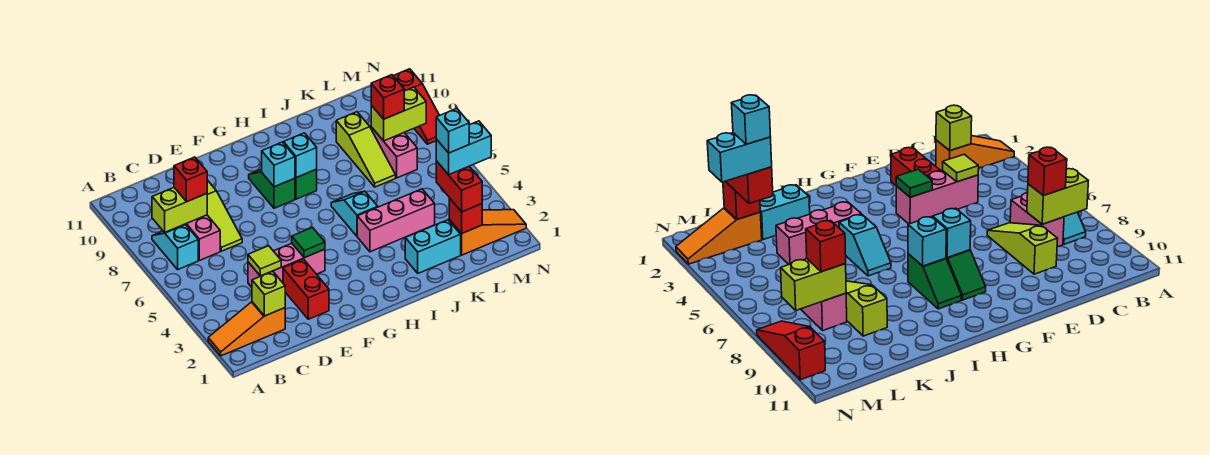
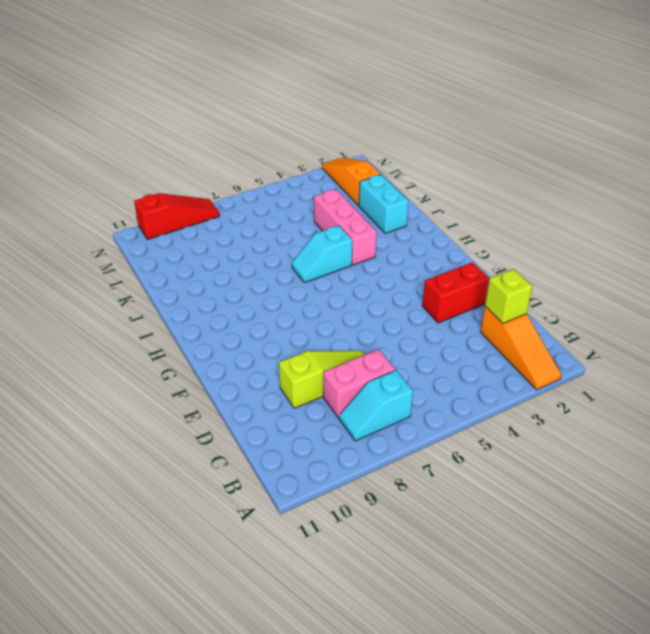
none -> pink brick D4:F4 level 1
none -> green slope G8:G9 level 1 top 8
none -> green slope H8:H9 level 1 top 8

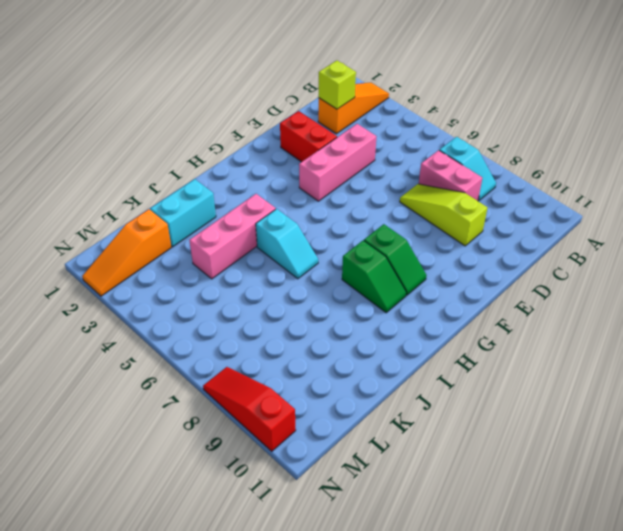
none -> lime slope K7:K9 level 1 top 9
none -> pink brick L7:L8 level 1
none -> lime brick B8:C8 level 2

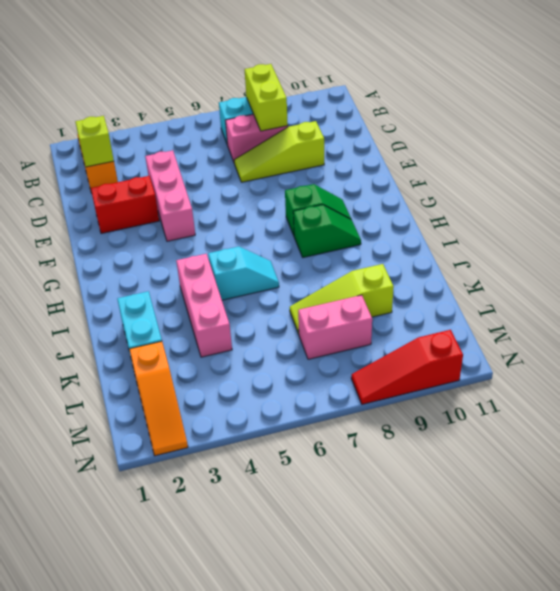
none -> lime tile D4 level 2
none -> green tile F4 level 2
none -> cyan brick G8 level 2

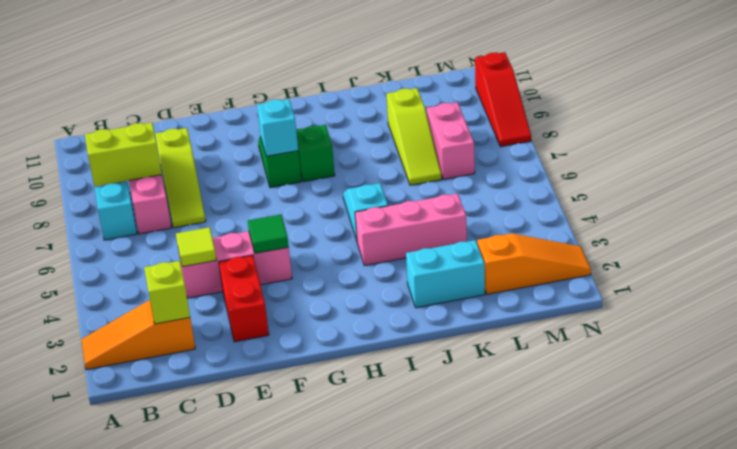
none -> cyan brick H8 level 2
none -> red brick L2 level 2
none -> lime brick L8:M8 level 2

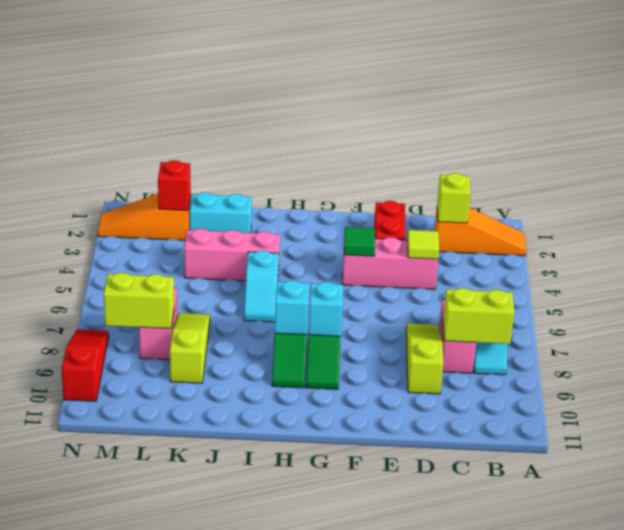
none -> red brick C8 level 3
none -> red brick L2:L3 level 3
none -> red brick L8 level 3

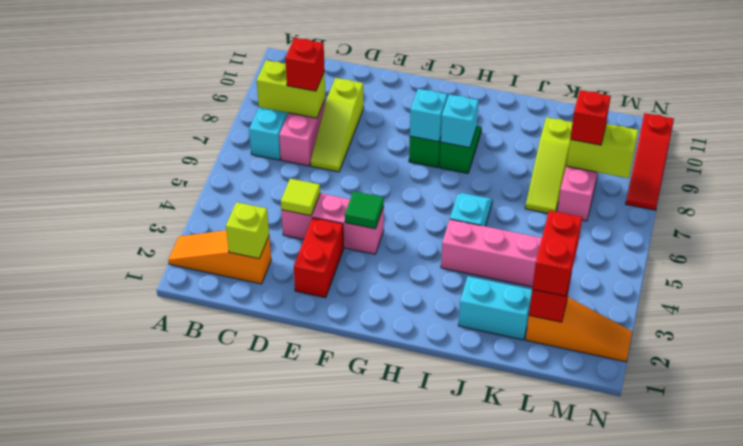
none -> cyan brick L3:M3 level 4
none -> cyan brick L3 level 5

